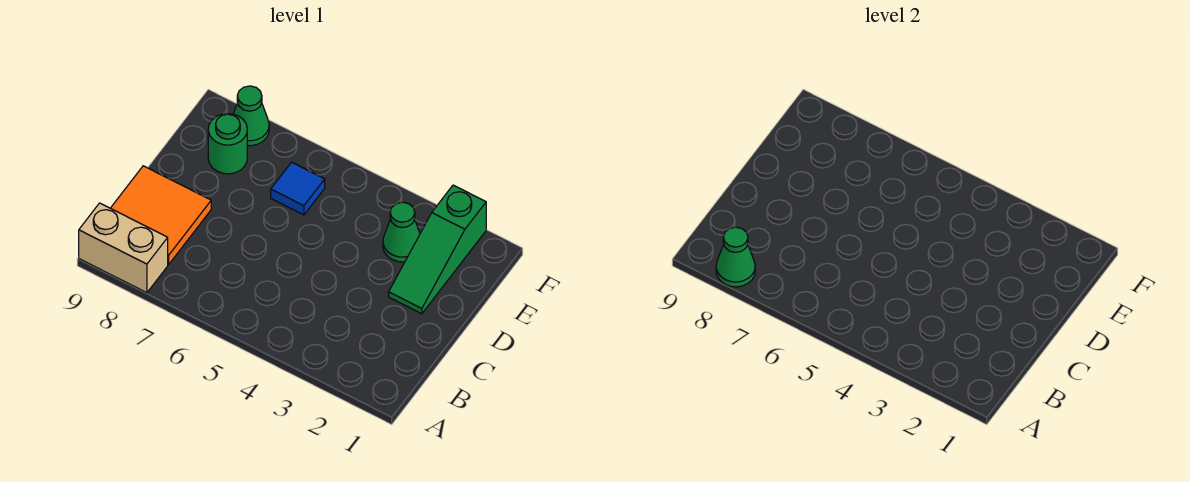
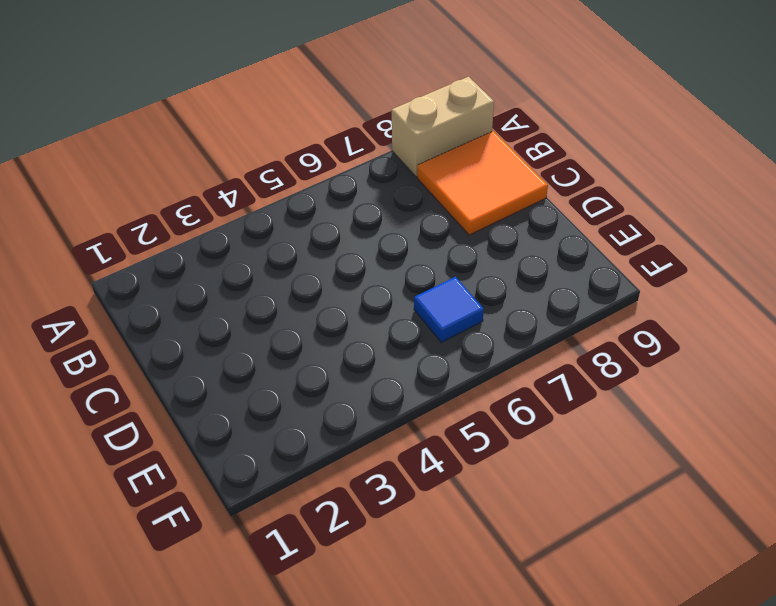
none -> green slope D2:F2 level 1 top F
none -> green cone E3 level 1

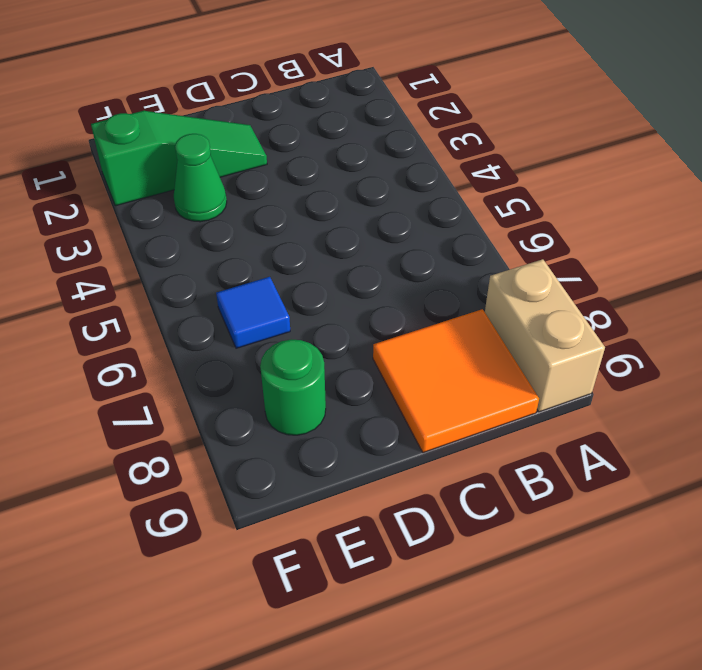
none -> green cone F8 level 1
none -> green cone A8 level 2

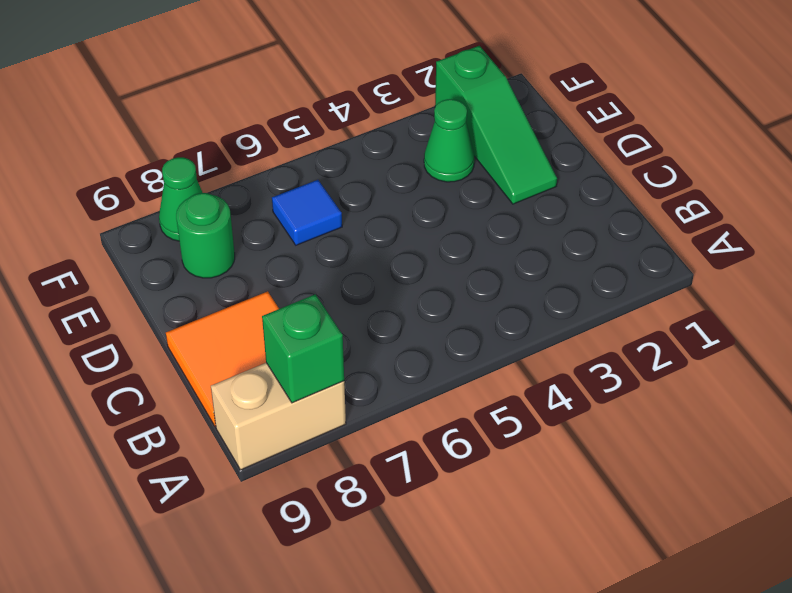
green brick A8 level 2 -> green cone A8 level 2

